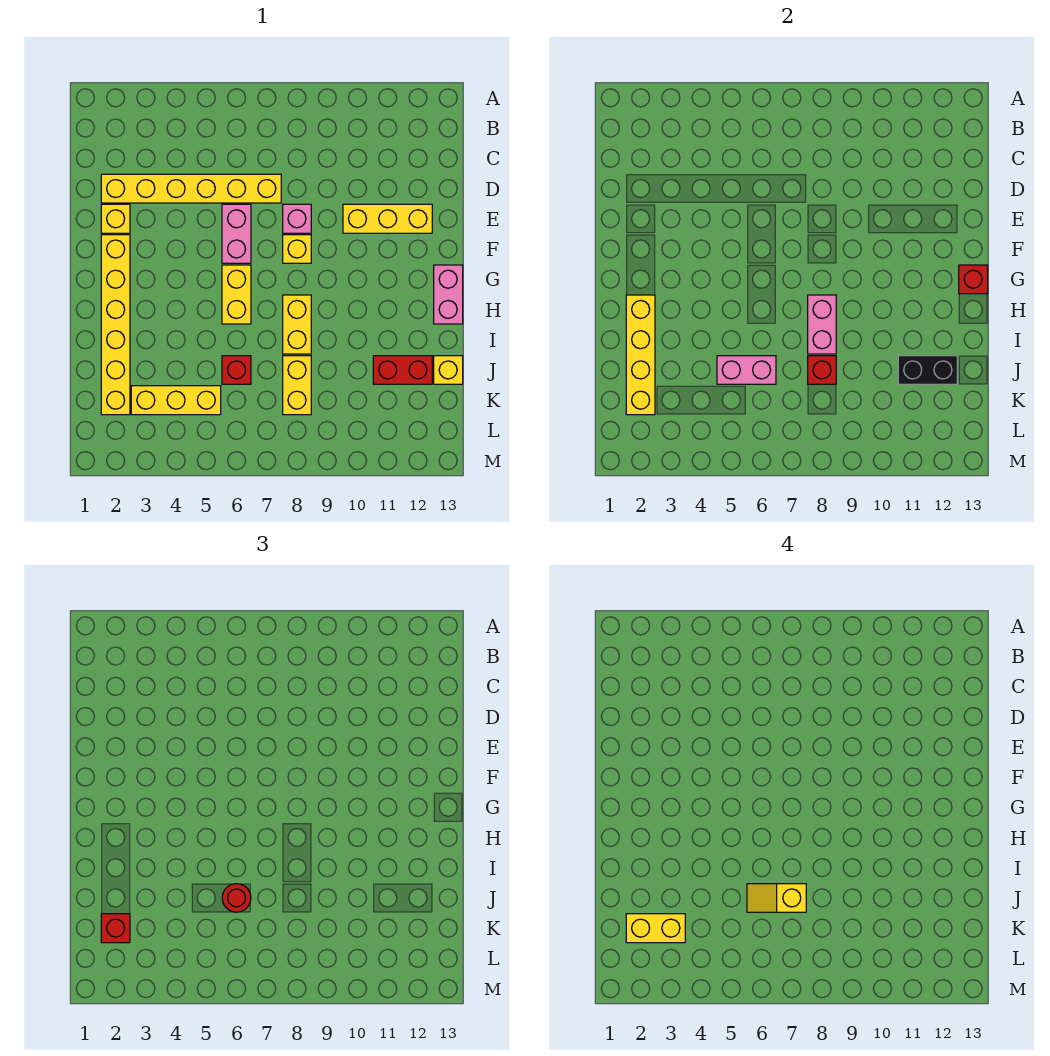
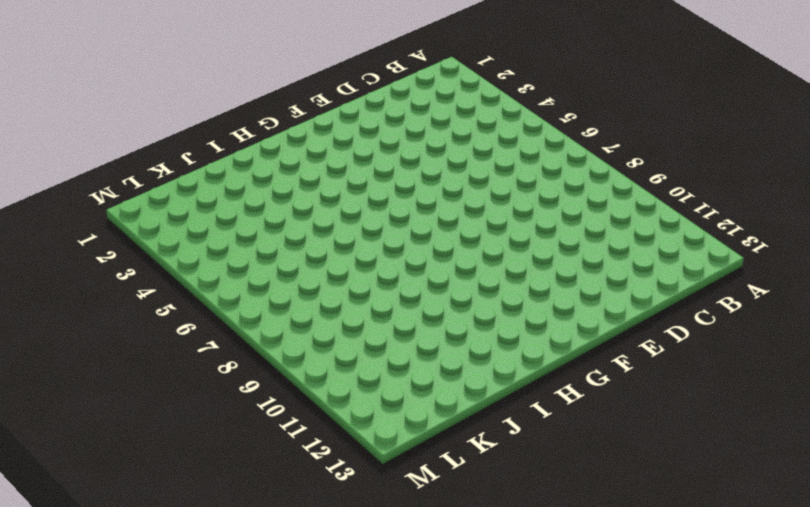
none -> yellow brick D2:D7 level 1
none -> yellow brick E2 level 1
none -> pink brick E6:F6 level 1

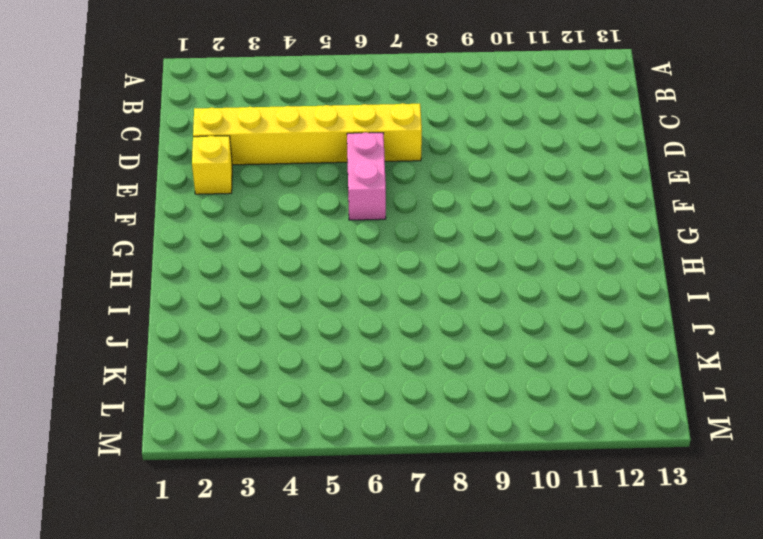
none -> pink brick E8 level 1
none -> yellow brick E10:E12 level 1
none -> yellow brick F2:K2 level 1

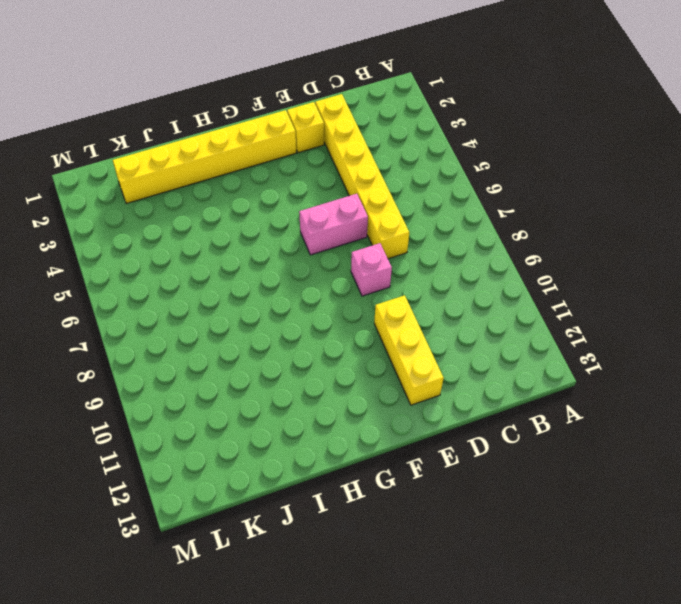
none -> yellow brick F8 level 1
none -> yellow brick G6:H6 level 1
none -> pink brick G13:H13 level 1

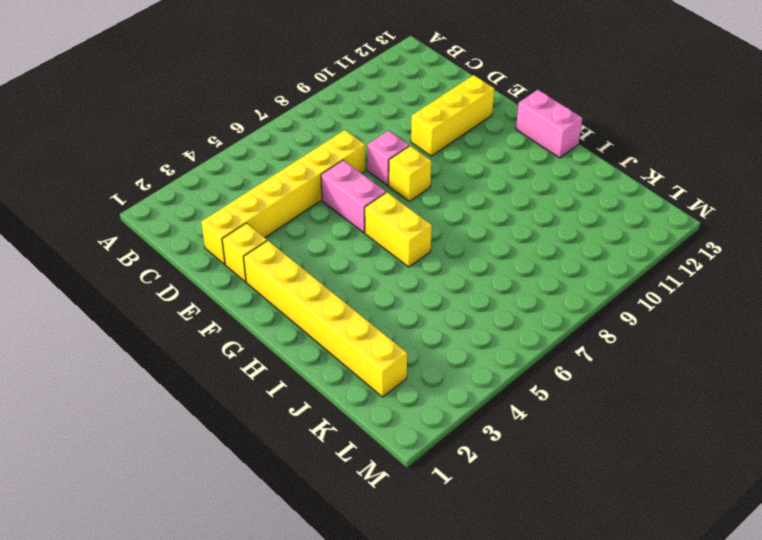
none -> yellow brick H8:I8 level 1
none -> red brick J6 level 1
none -> yellow brick J8:K8 level 1

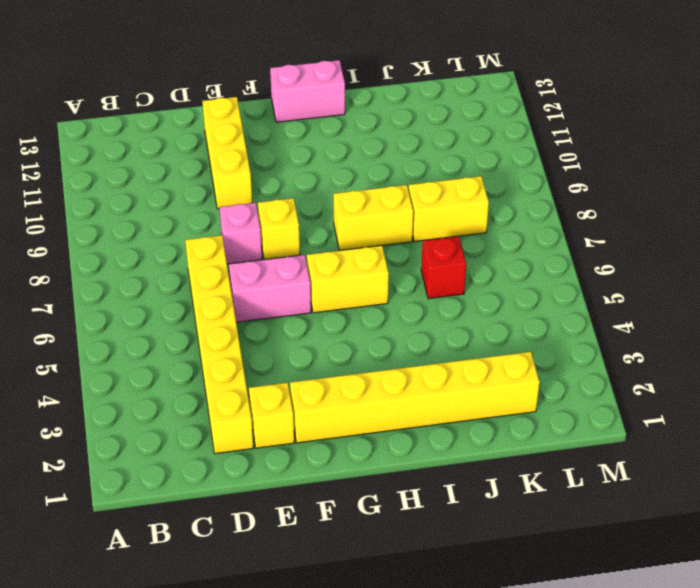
none -> red brick J11:J12 level 1
none -> yellow brick J13 level 1
none -> yellow brick K3:K5 level 1

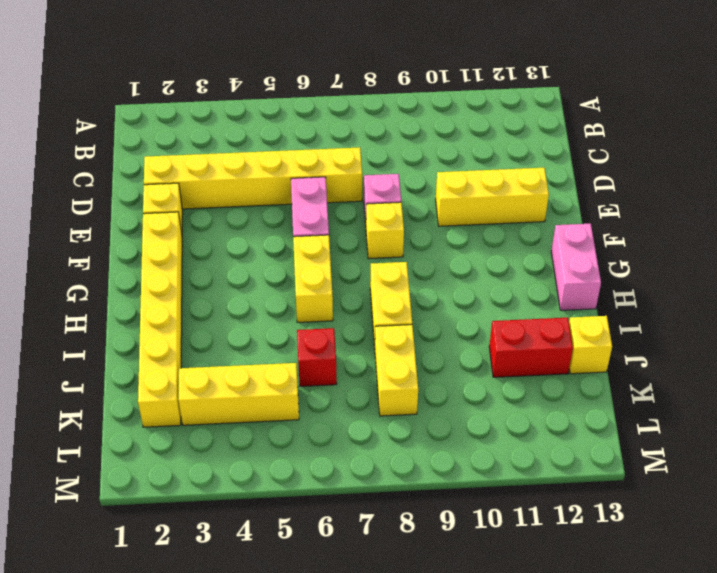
none -> red brick G13 level 2
none -> yellow brick H2:K2 level 2
none -> pink brick H8:I8 level 2

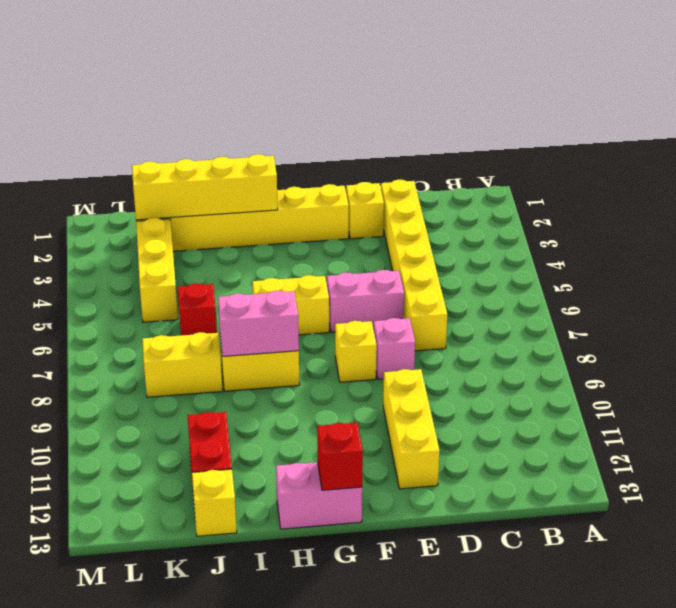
none -> pink brick J5:J6 level 2
none -> red brick J8 level 2
none -> black brick J11:J12 level 2

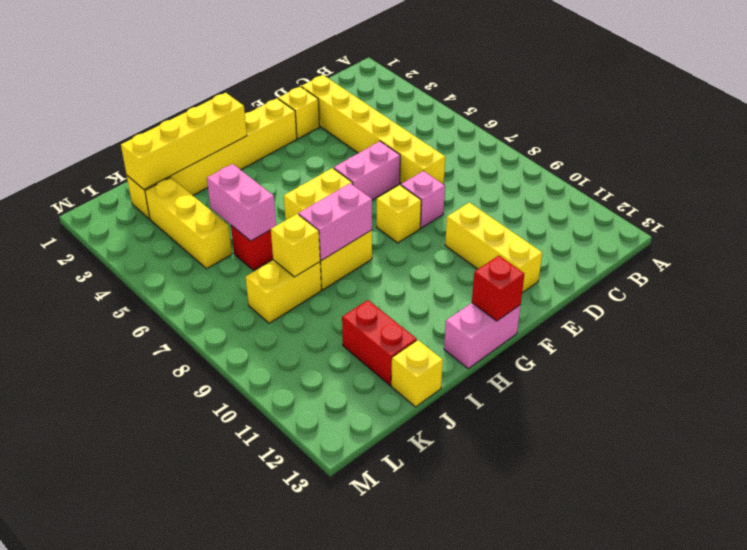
yellow brick J8 level 2 -> red brick J8 level 2
none -> black brick J11:J12 level 2
none -> red round brick J6 level 3
none -> red brick K2 level 3

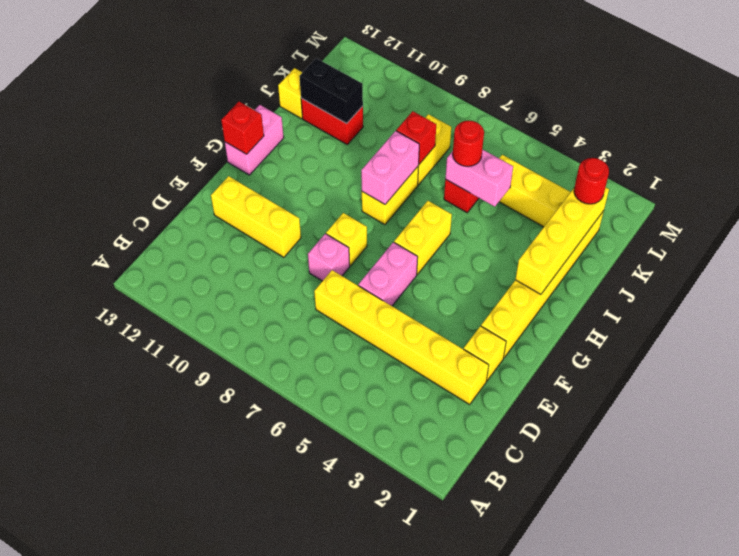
red round brick K2 level 3 -> red brick K2 level 3
none -> yellow slope J6:J7 level 4 top 7
none -> yellow brick K2:K3 level 4

